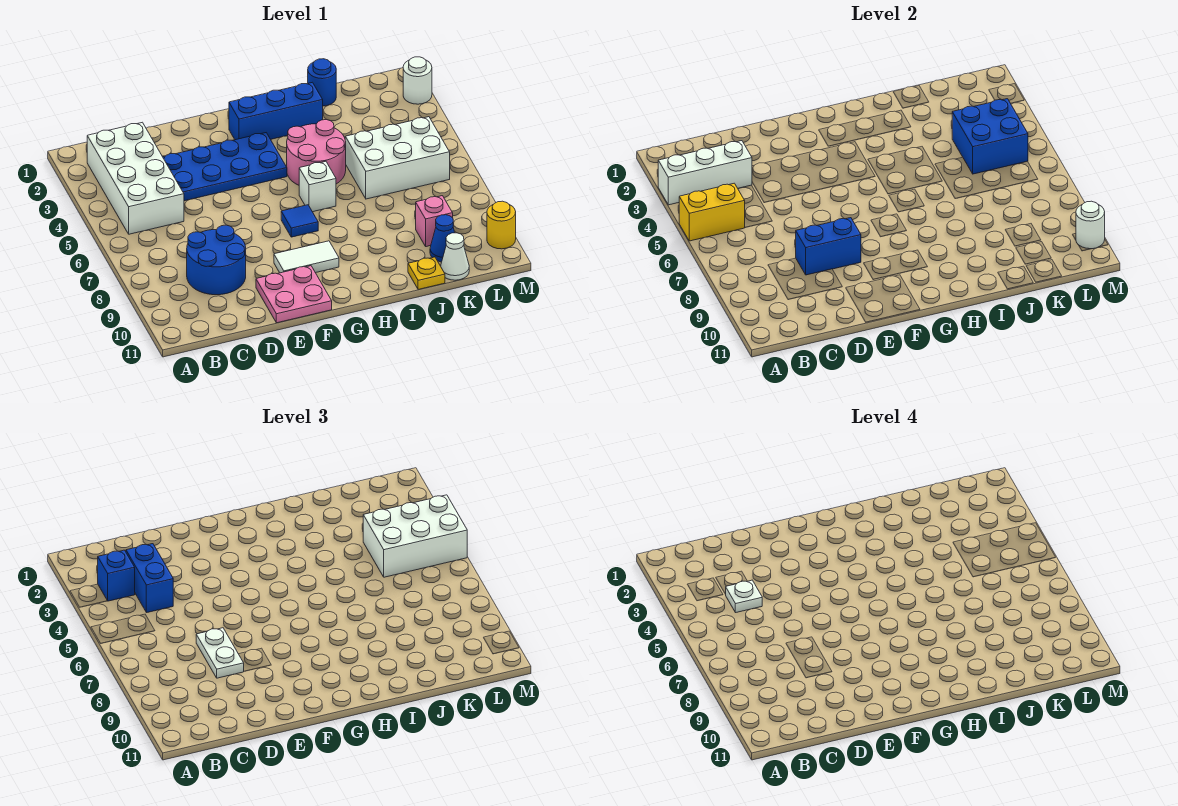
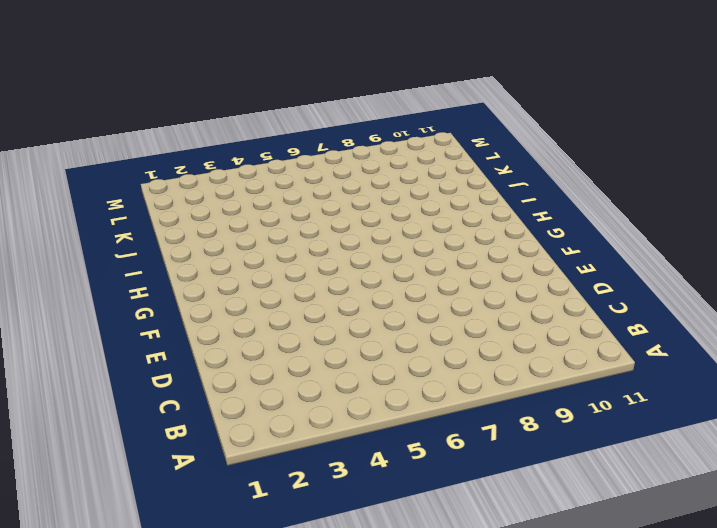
none -> white brick B2:C5 level 1
none -> blue round brick C8:D9 level 1
none -> blue plate D3:G4 level 1

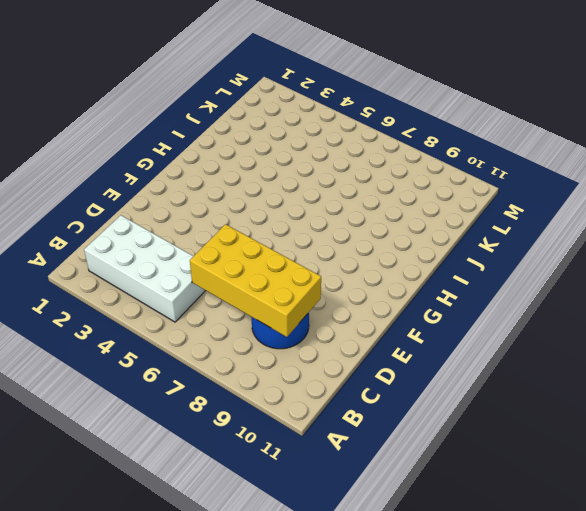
yellow brick C6:D9 level 2 -> blue brick D8:E8 level 2
none -> blue plate D3:G4 level 1
none -> pink plate E10:F11 level 1
none -> white tile F9:G9 level 1

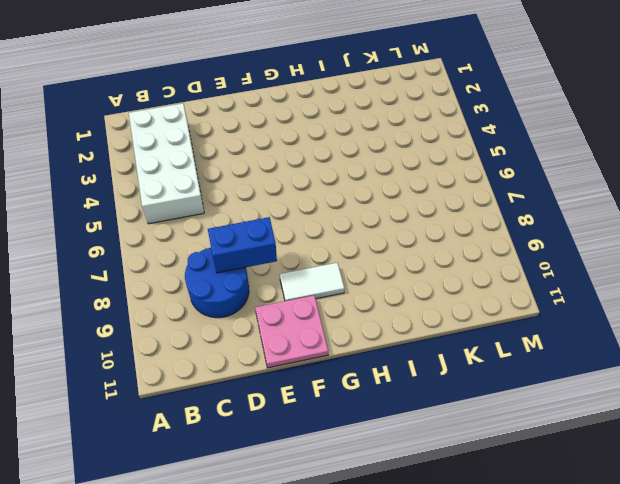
none -> blue plate D3:G4 level 1
none -> blue brick G2:I2 level 1
none -> blue tile G7 level 1

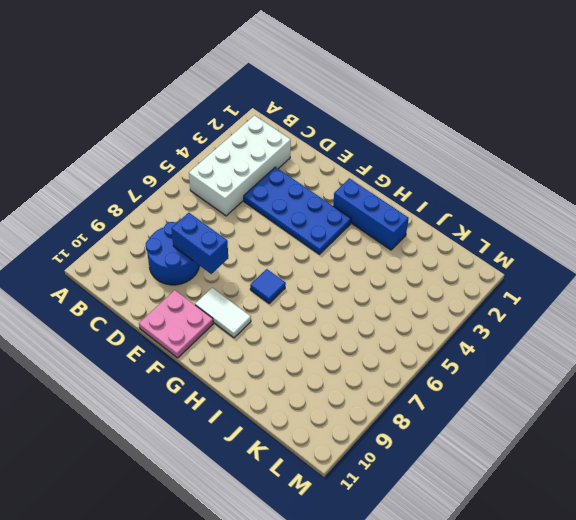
none -> pink round brick H4:I5 level 1
none -> white brick H6 level 1
none -> blue round brick J1 level 1

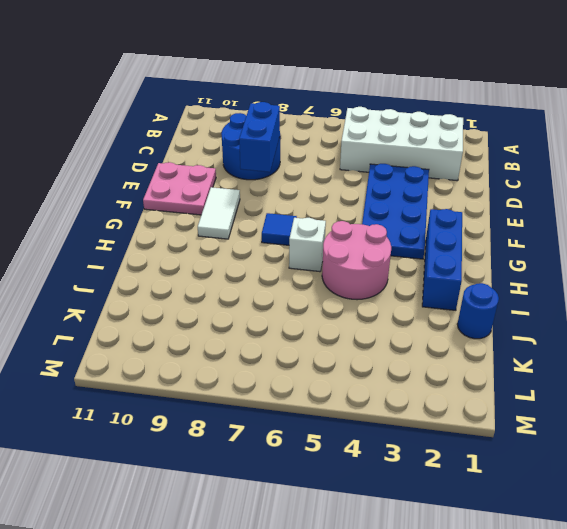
none -> white brick J5:L6 level 1
none -> yellow plate J11 level 1
none -> pink brick K9 level 1

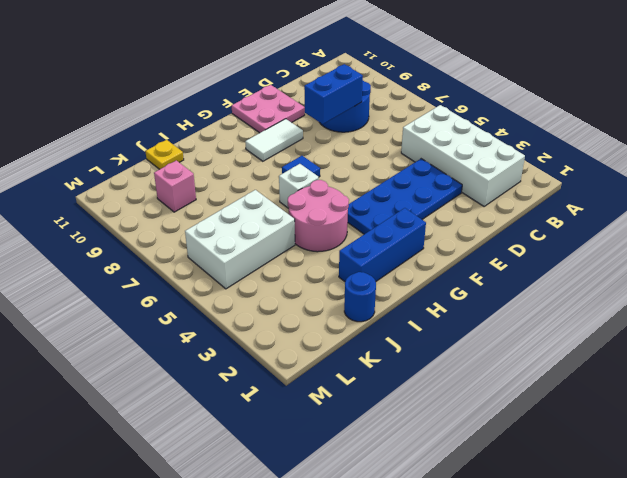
none -> blue cone K10 level 1
none -> white cone K11 level 1
none -> white round brick M2 level 1

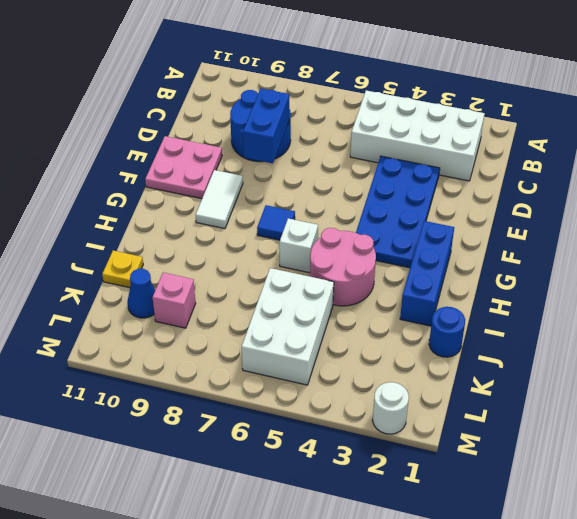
none -> white cone K11 level 1
none -> yellow round brick M10 level 1
none -> white brick A3:C3 level 2

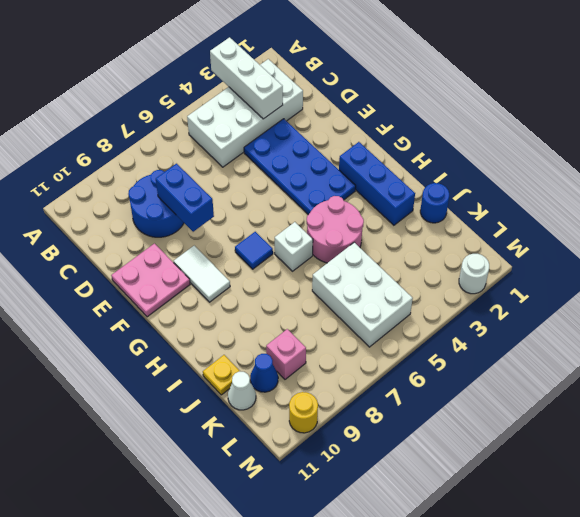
none -> yellow brick A5:B5 level 2
none -> blue brick K4:L5 level 2
none -> white round brick M10 level 2

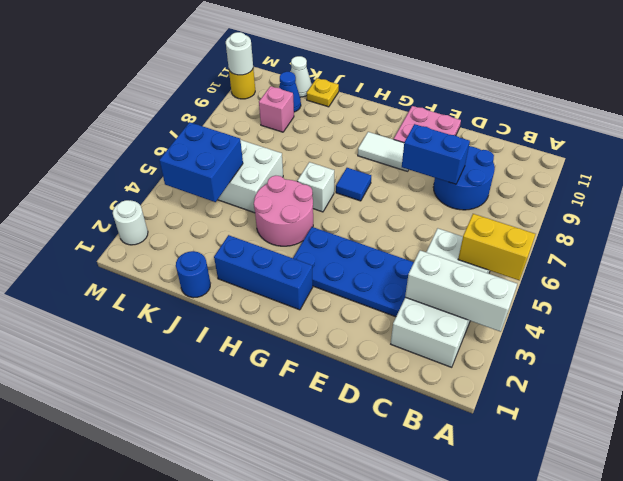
none -> blue brick B3 level 3
none -> blue brick C3:C4 level 3
none -> white plate D7:D8 level 3

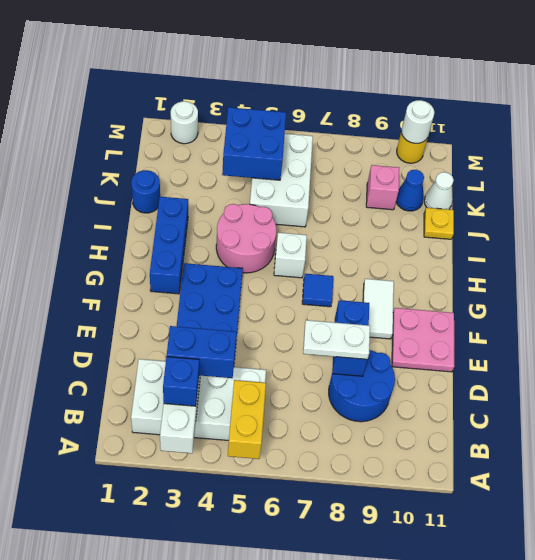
none -> white brick K4:M5 level 3
none -> white plate C4 level 4

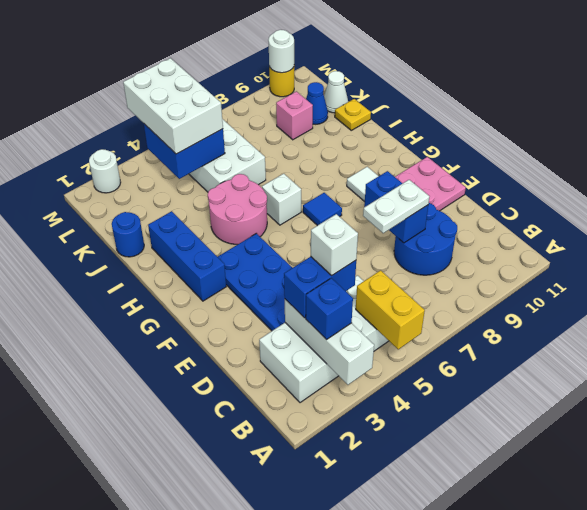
white brick C4 level 4 -> white plate C4 level 4

